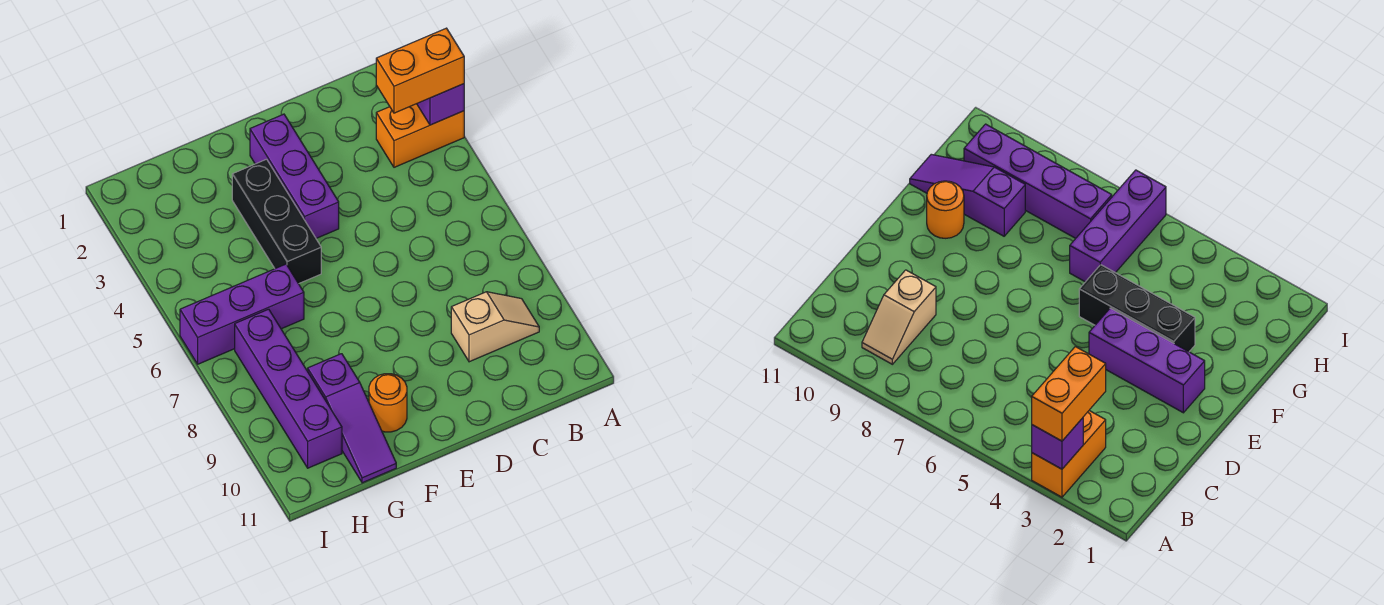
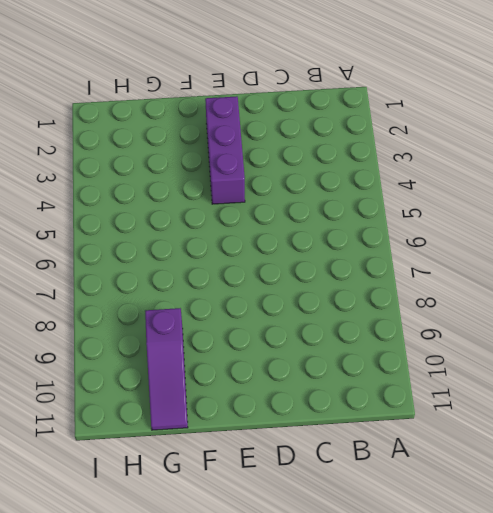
none -> orange brick A3:B3 level 1
none -> tan slope B9:C9 level 1 top C

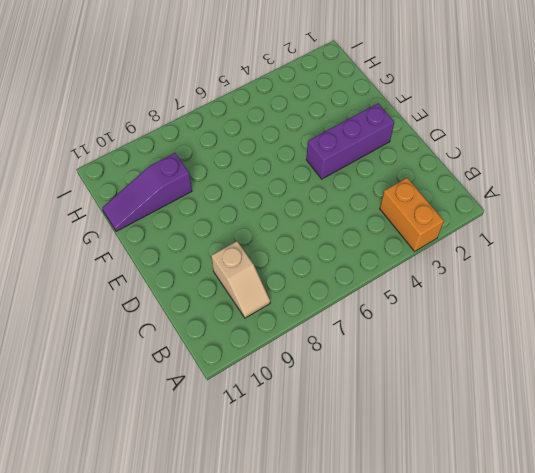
none -> black brick F3:F5 level 1
none -> orange round brick F10 level 1

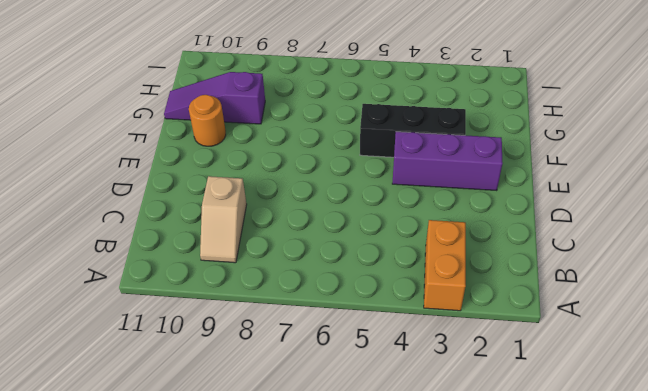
none -> purple brick G6:I6 level 1
none -> purple brick H7:H10 level 1

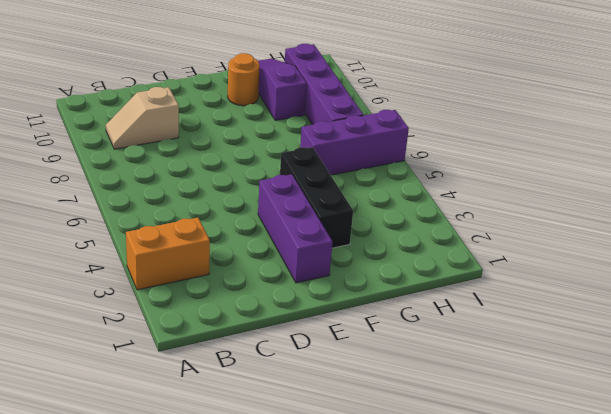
none -> purple brick A3 level 2
none -> orange brick A3:B3 level 3

